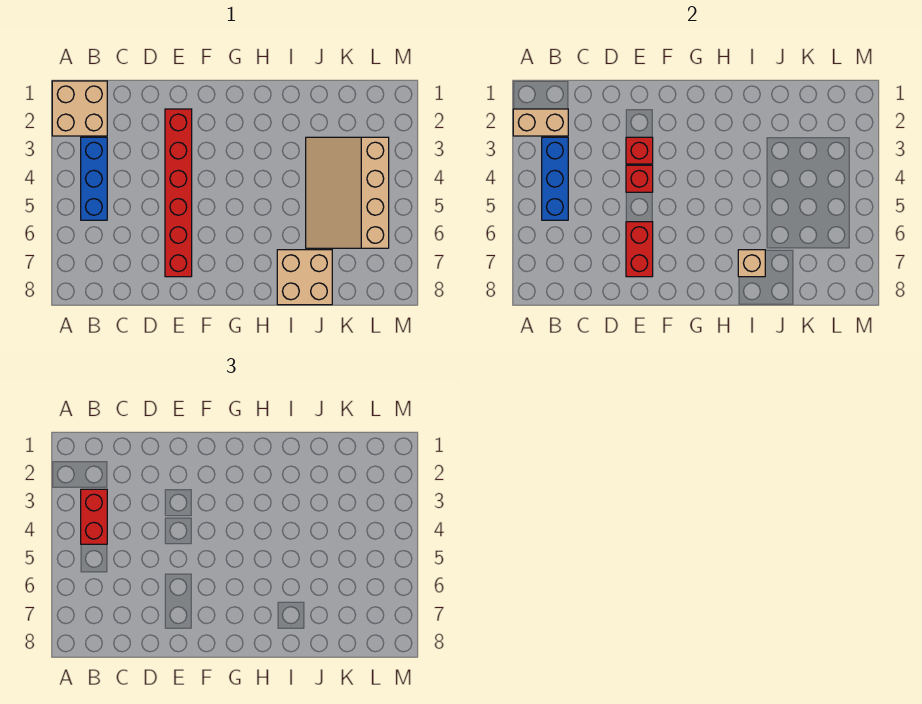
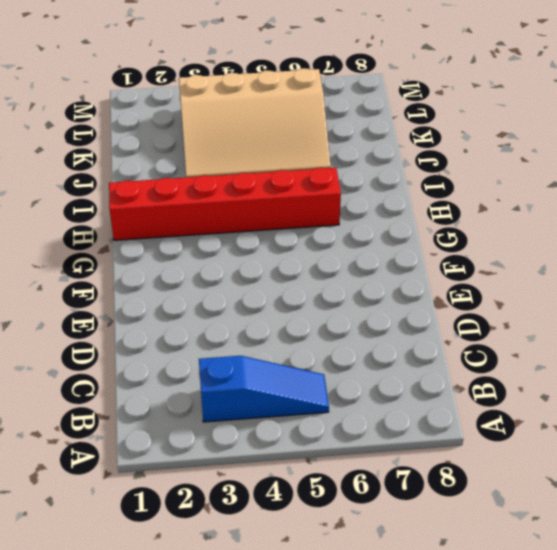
blue slope B3:B5 level 1 top 3 -> blue brick B3:B5 level 1
red brick H1:H6 level 1 -> red brick E2:E7 level 1
none -> tan brick A1:B2 level 1
none -> tan brick I7:J8 level 1
none -> tan brick A2:B2 level 2

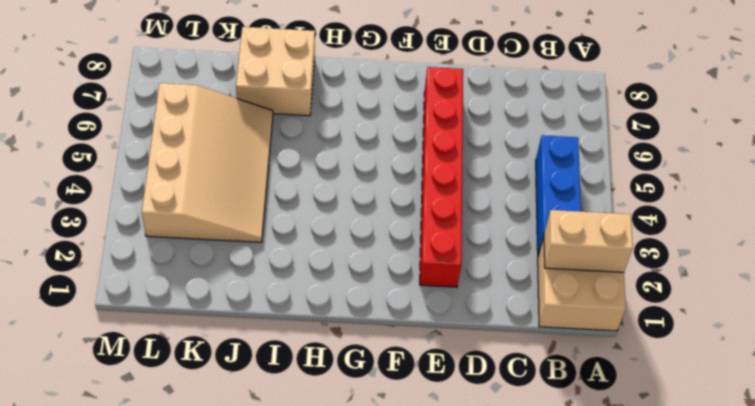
none -> blue brick B3:B5 level 2
none -> red brick E3 level 2
none -> red brick E4 level 2

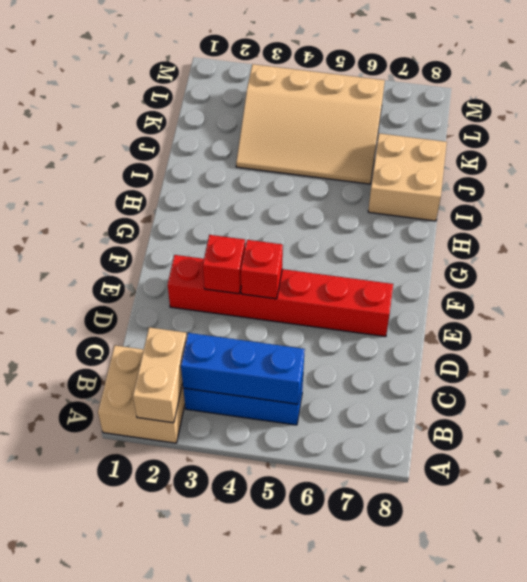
none -> red brick E6:E7 level 2
none -> tan brick I7 level 2
none -> red brick B3:B4 level 3

